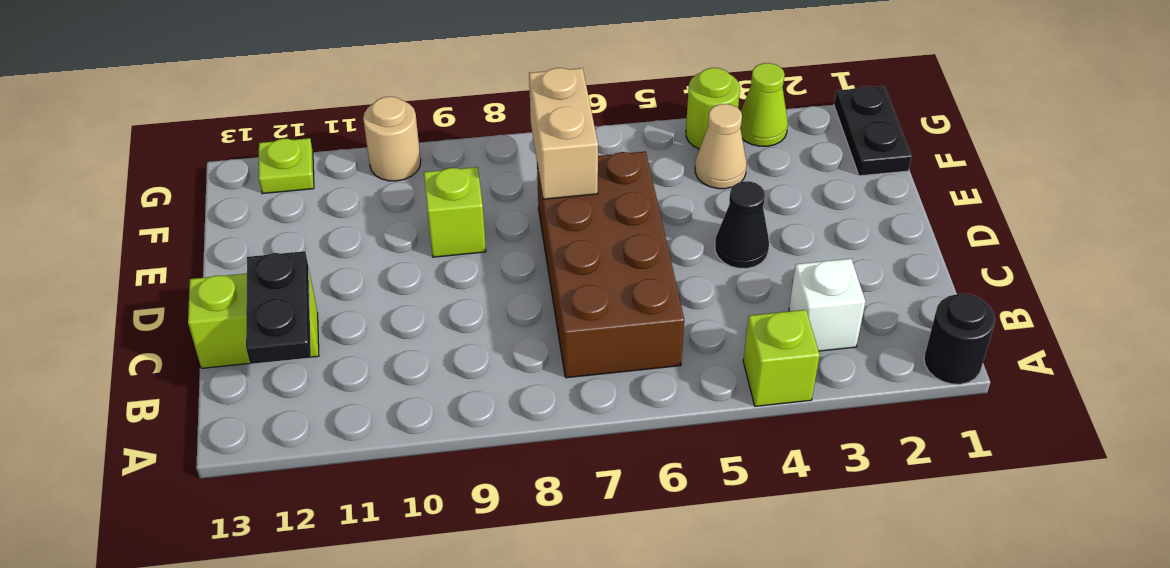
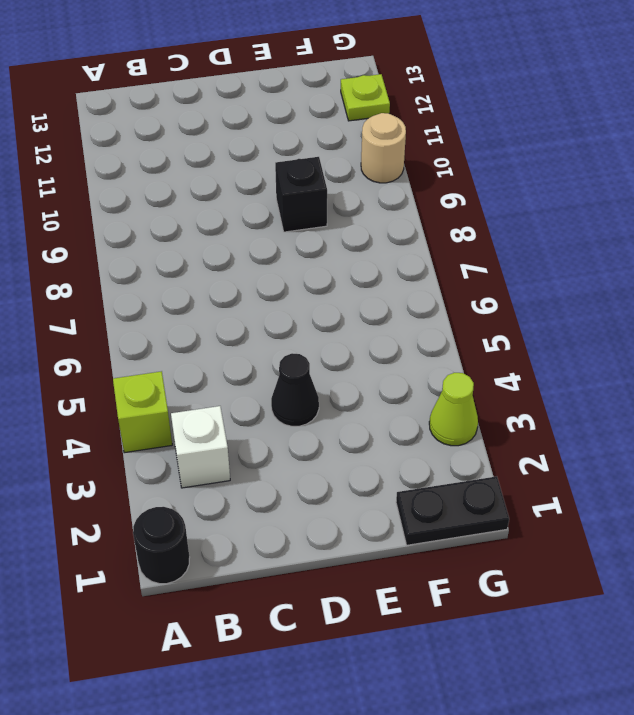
black brick E9 level 1 -> lime brick E9 level 1
none -> brown brick B6:E7 level 1
none -> lime brick C12:C13 level 1
none -> tan cone F4 level 1

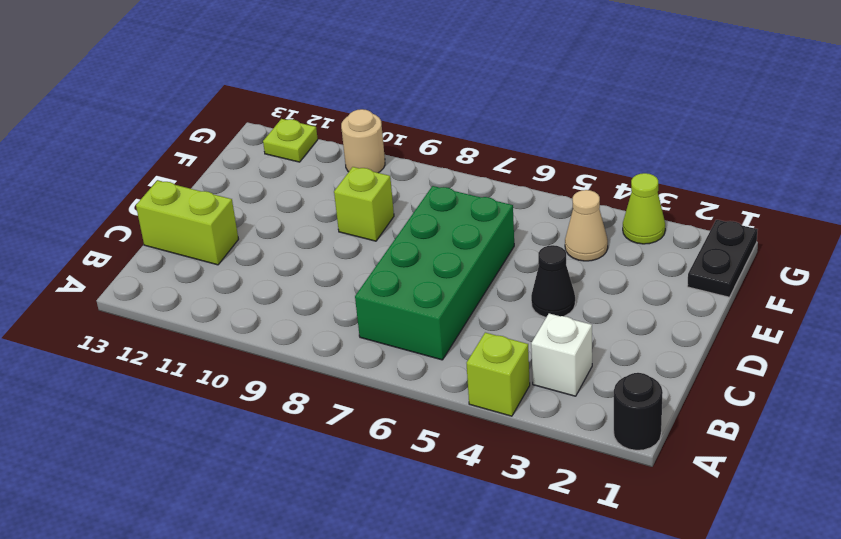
green brick B6:E7 level 1 -> brown brick B6:E7 level 1
none -> lime round brick G4 level 1
none -> black plate B12:C12 level 2
none -> tan brick E7:F7 level 2

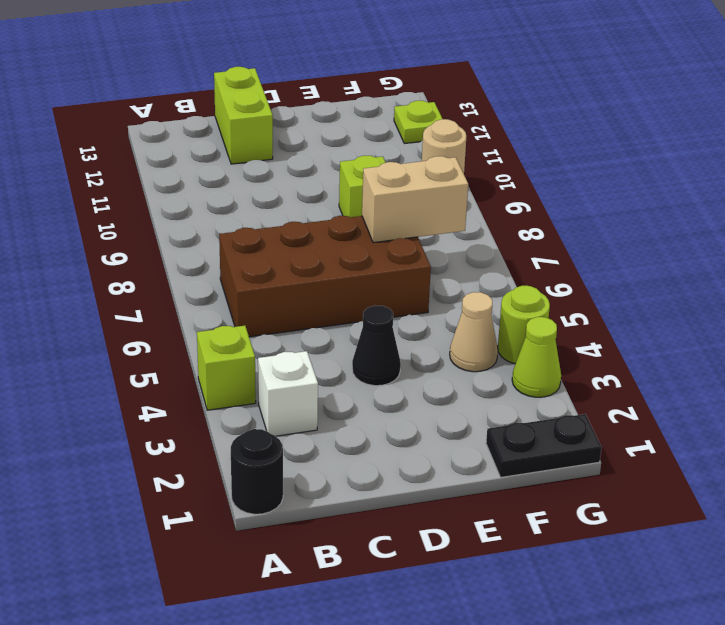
none -> black plate B12:C12 level 2

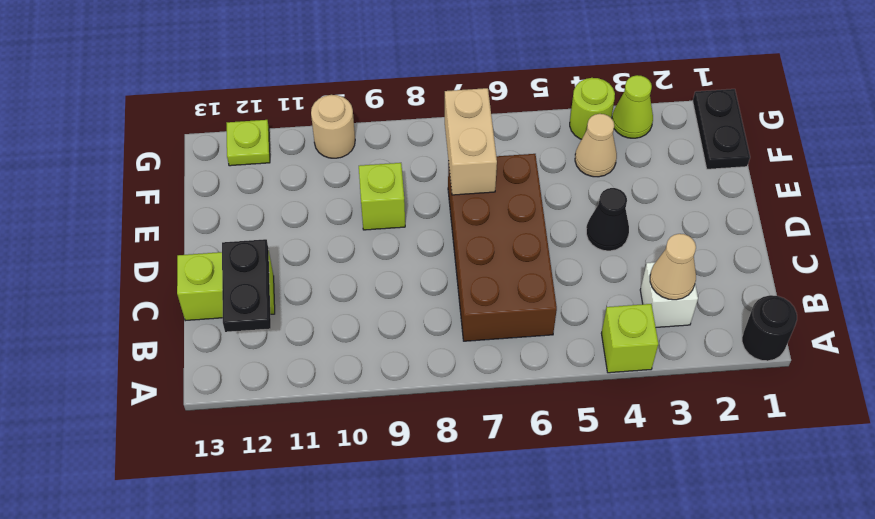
tan cone B3 level 2 -> none

